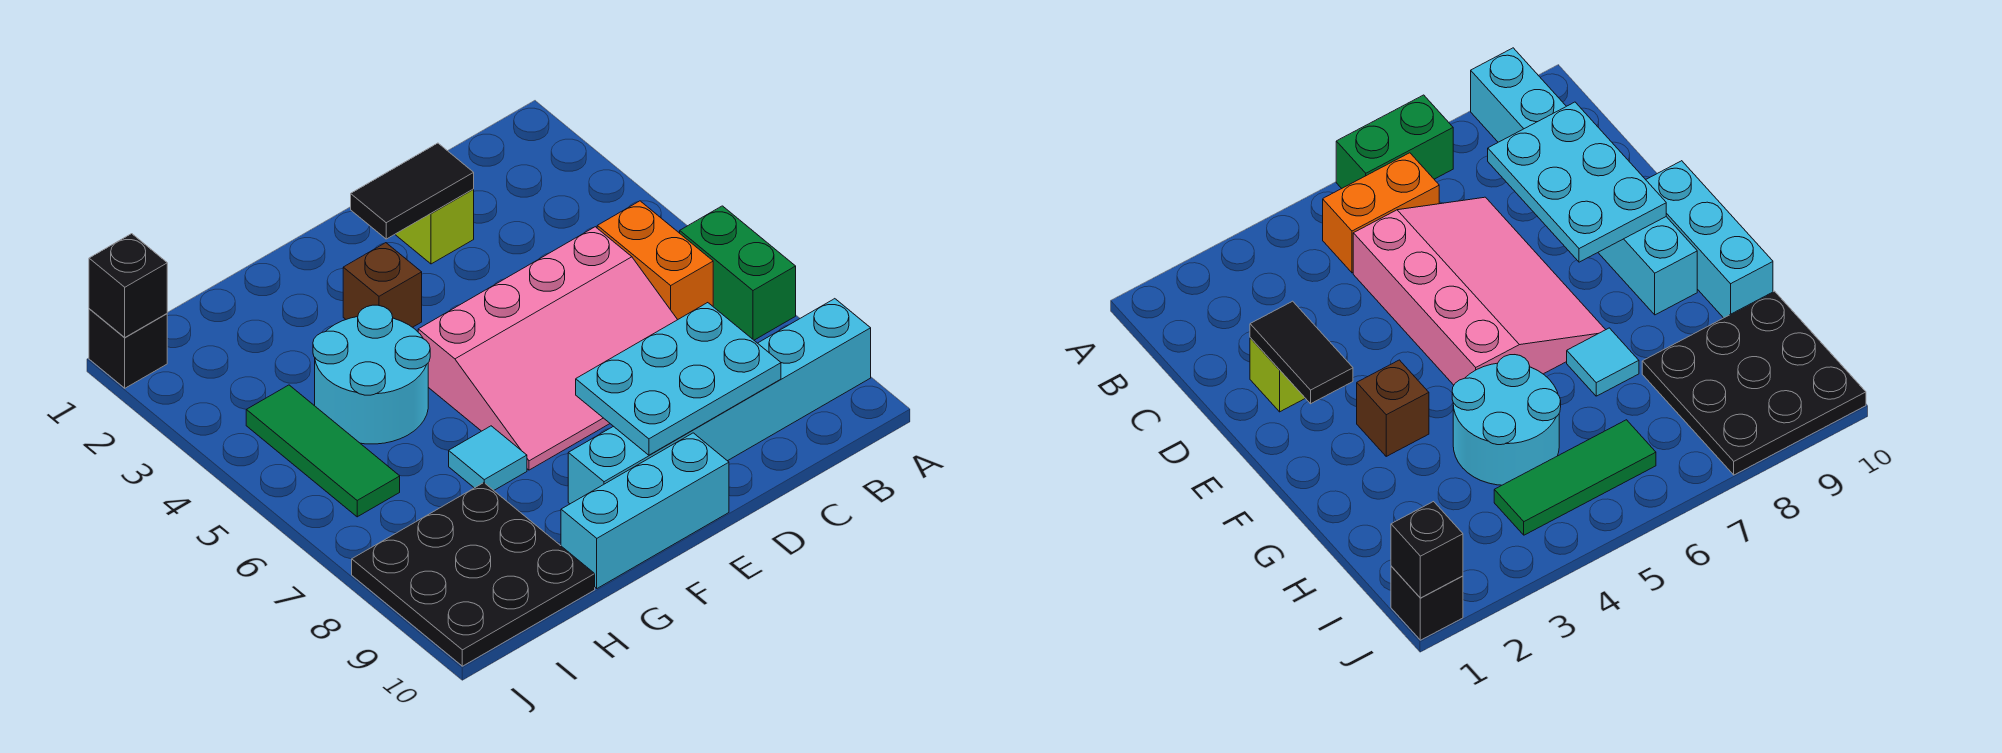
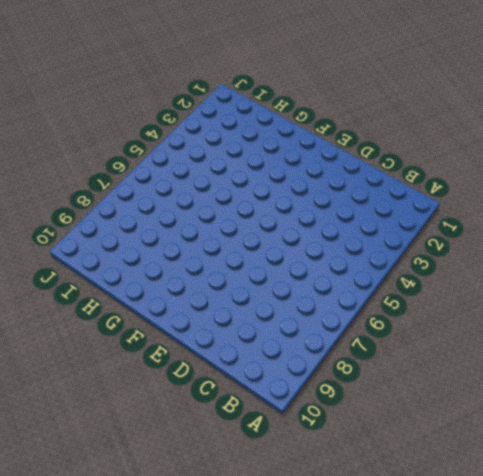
none -> green brick A6:A7 level 1
none -> cyan brick A9:F9 level 1
none -> orange brick B5:B6 level 1

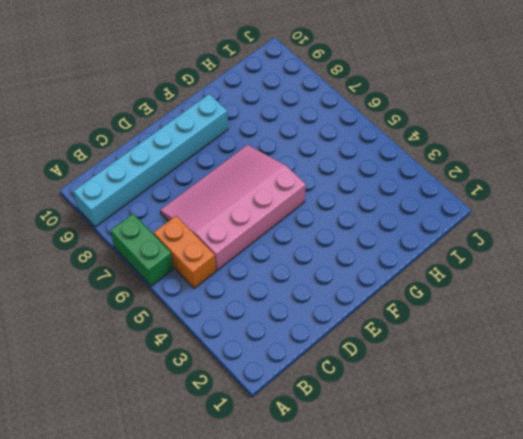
none -> lime brick D2 level 1
none -> cyan brick E10:G10 level 1
none -> brown brick F3 level 1

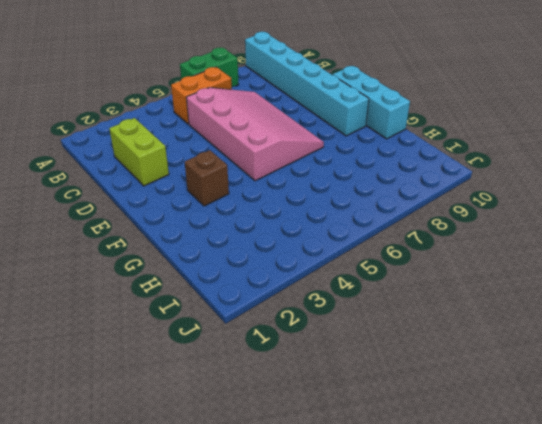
lime brick C2:D2 level 1 -> lime brick D2 level 1
none -> cyan round brick G4:H5 level 1
none -> cyan tile G7 level 1
none -> black plate H8:J10 level 1

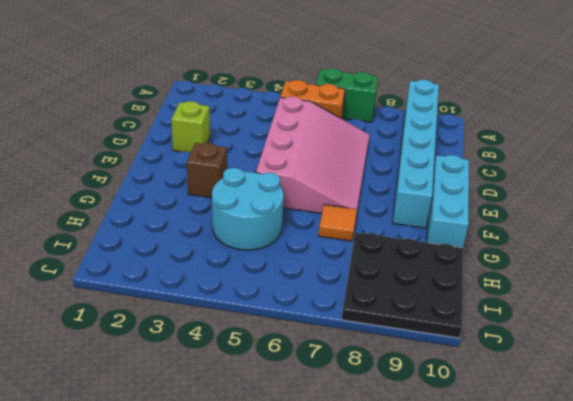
orange tile G7 level 1 -> cyan tile G7 level 1
none -> green tile I4:I6 level 1
none -> black brick J1 level 1
none -> cyan plate C8:E9 level 2

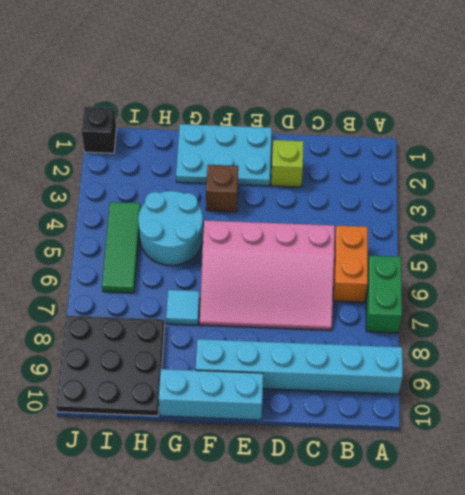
cyan plate E1:G2 level 1 -> cyan plate C8:E9 level 2
none -> black tile D2:E2 level 2
none -> black brick J1 level 2

